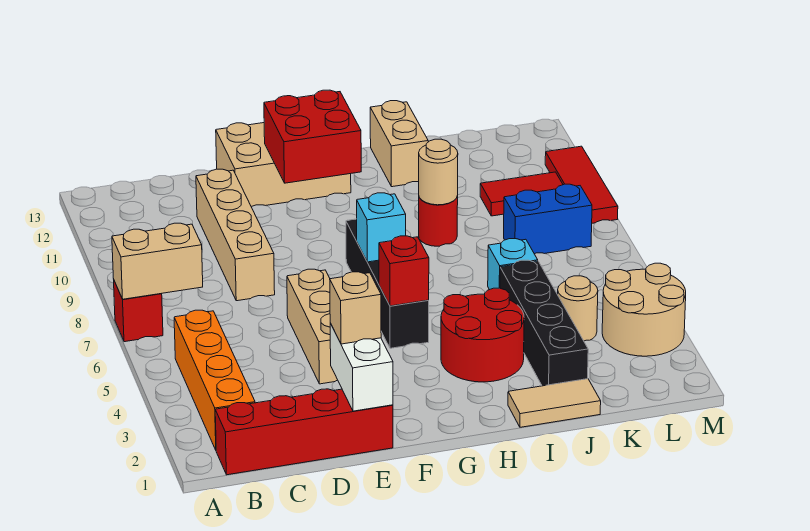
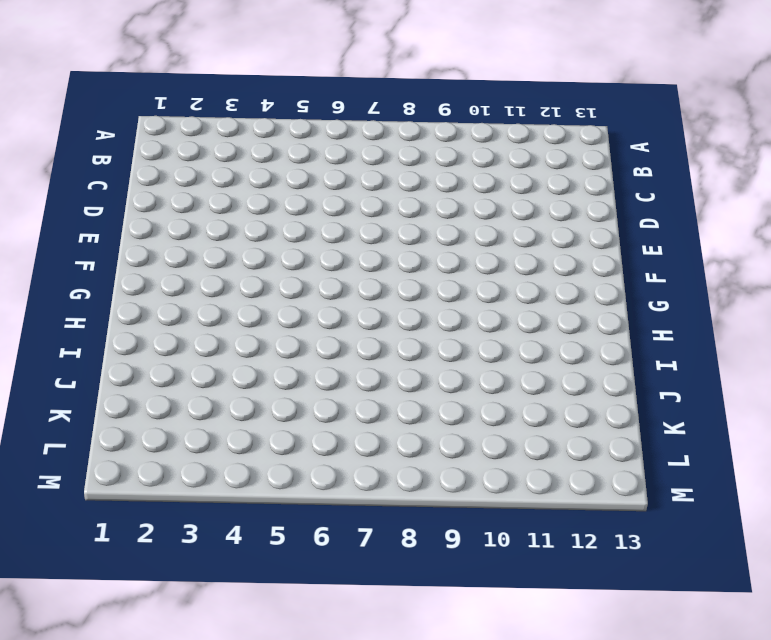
none -> red brick A7 level 1
none -> red brick B1:E1 level 1
none -> orange brick B2:B5 level 1

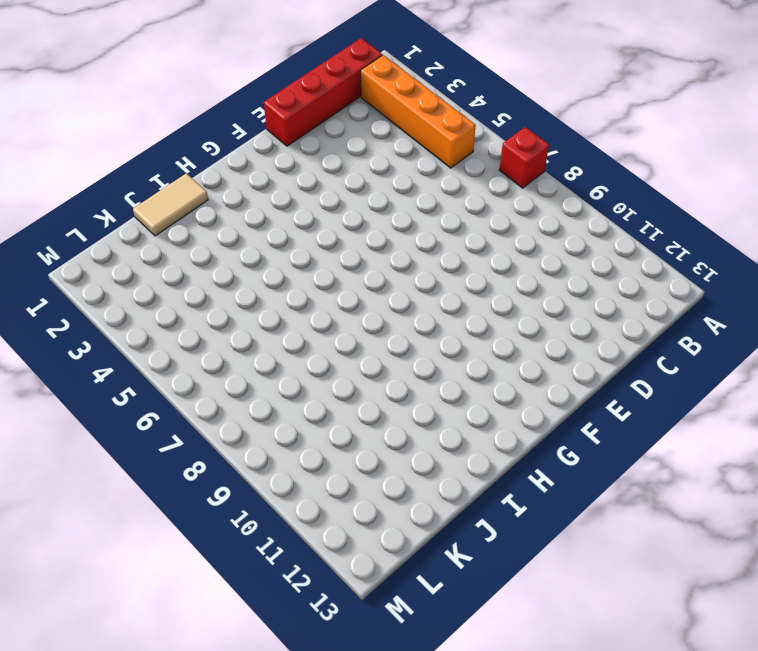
none -> tan brick D8:D11 level 1
none -> tan brick E4:E6 level 1
none -> tan brick E12:G13 level 1

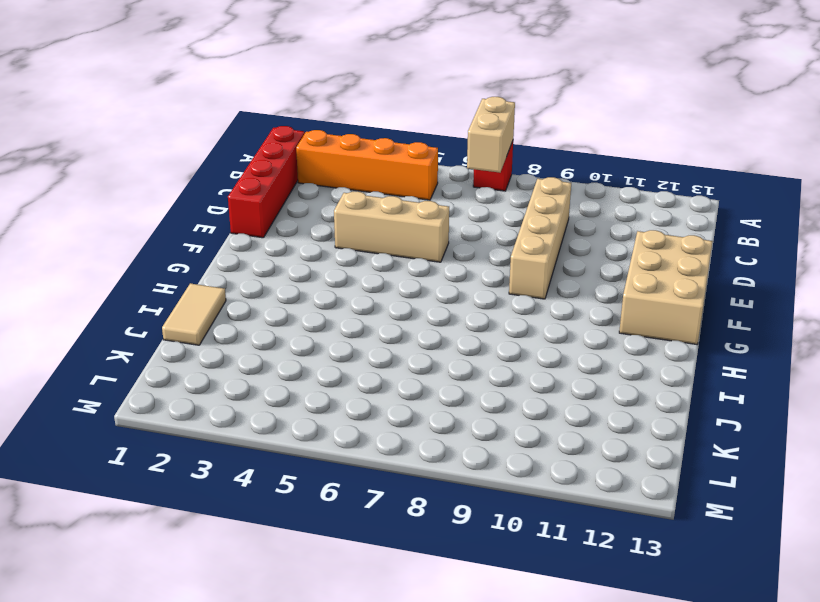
tan brick C9:F9 level 1 -> tan brick D8:D11 level 1
none -> black brick G5:G8 level 1
none -> red round brick H3:I4 level 1
none -> red round brick I9 level 1

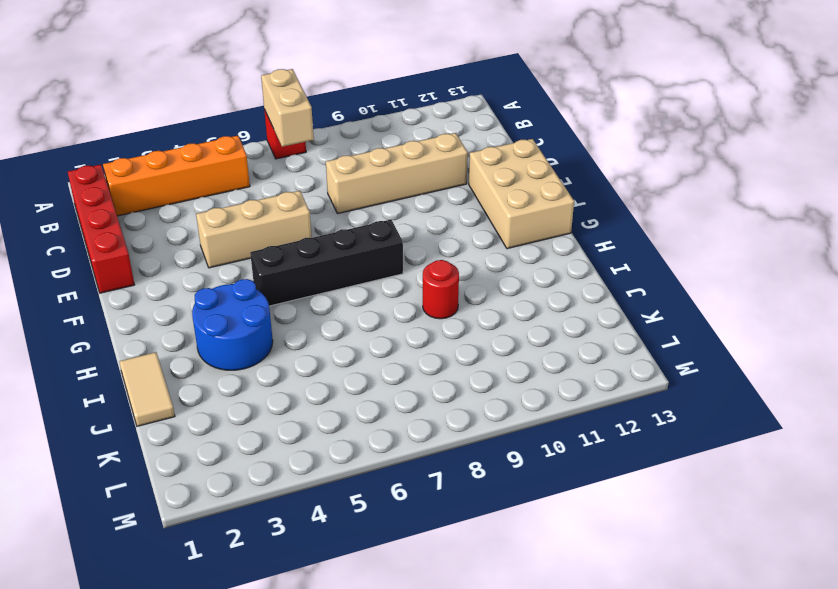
blue round brick H3:I4 level 1 -> red round brick H3:I4 level 1
none -> tan brick I12:I13 level 1
none -> black brick J2:J5 level 1
none -> cyan brick J6 level 1

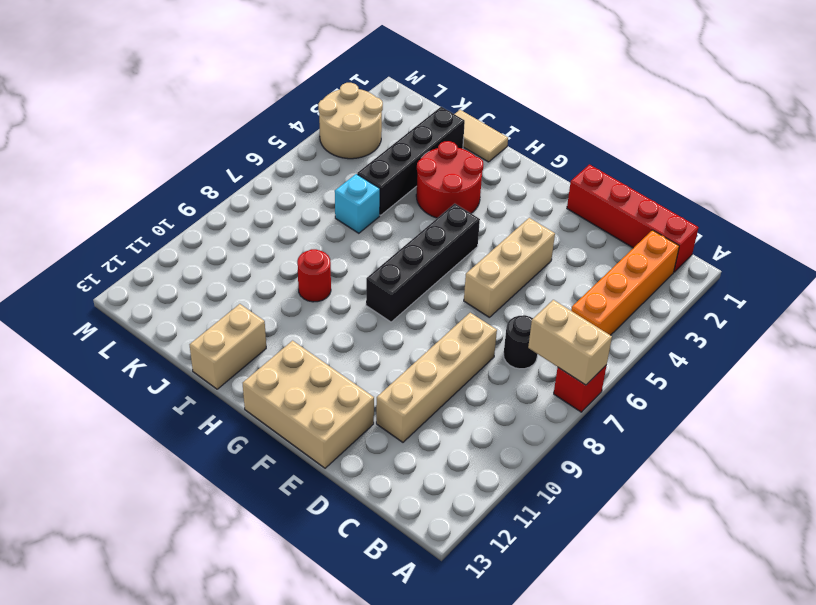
black round brick C7 level 1 -> none
none -> tan round brick K4 level 1
none -> blue brick K8:L8 level 1
none -> red tile K10:L10 level 1

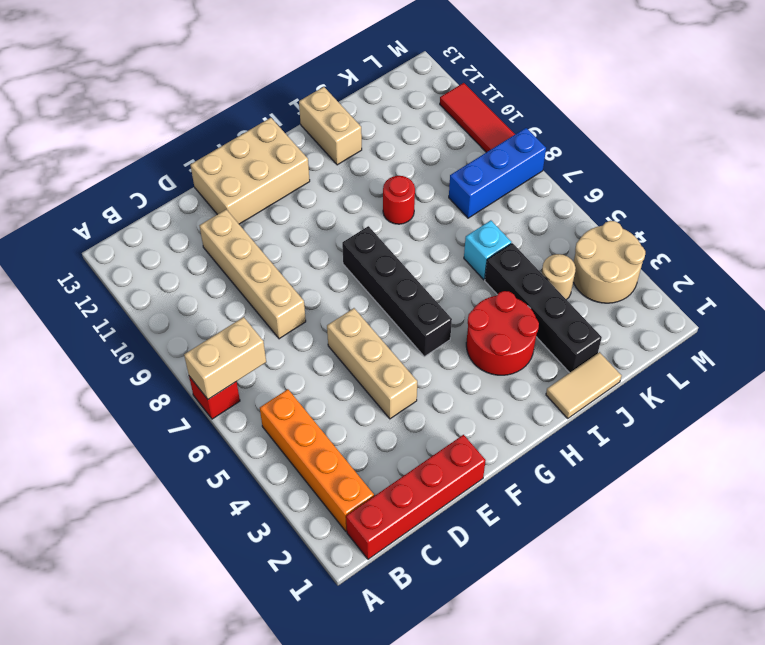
blue brick K8:M8 level 1 -> blue brick K8:L8 level 1
none -> red tile K10:L10 level 1
none -> white brick E1:E2 level 2
none -> red brick F11:G12 level 2

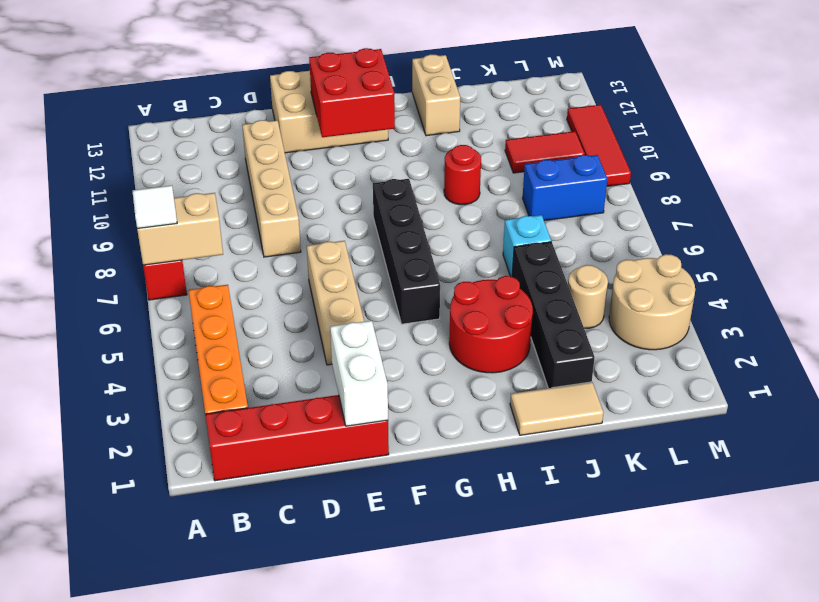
white tile A7 level 3 -> none
none -> red brick G5 level 2
none -> cyan brick G7 level 2
none -> tan round brick I9 level 2

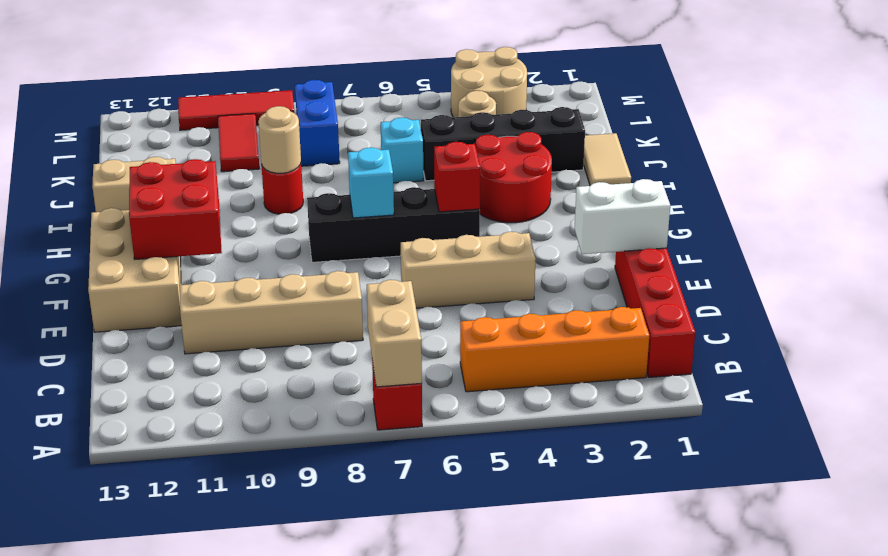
none -> tan brick E2 level 3

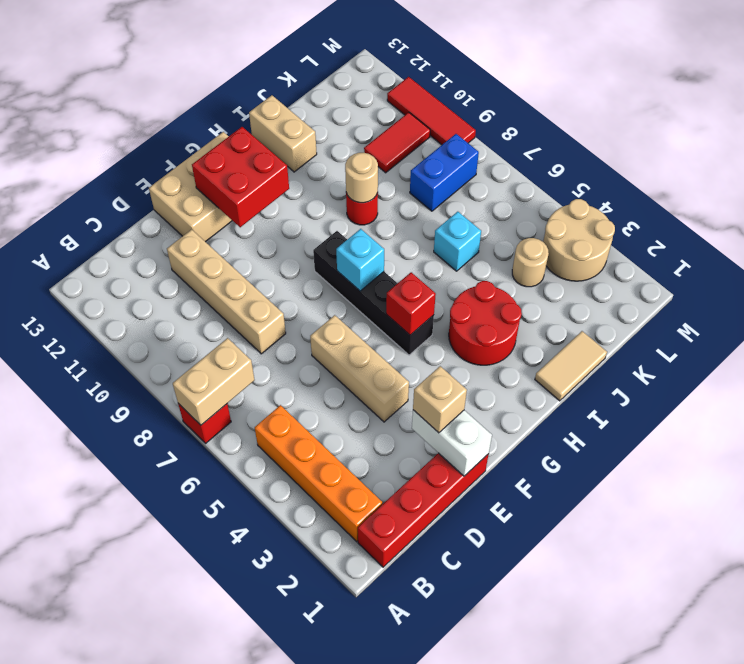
none -> black brick J2:J5 level 1

